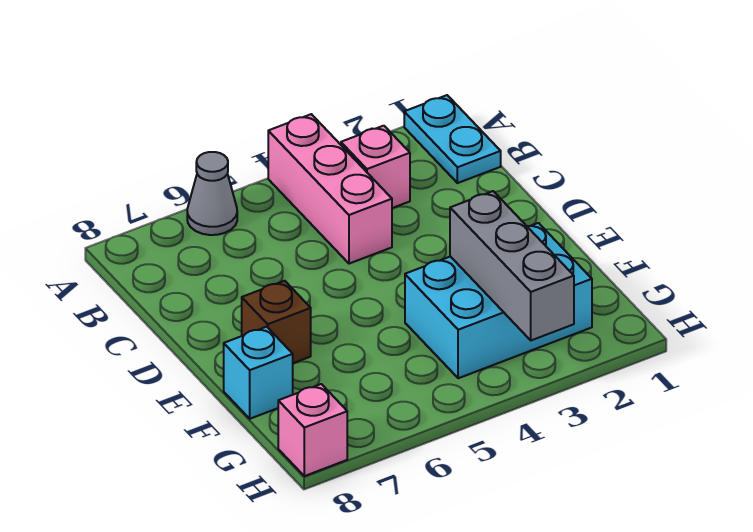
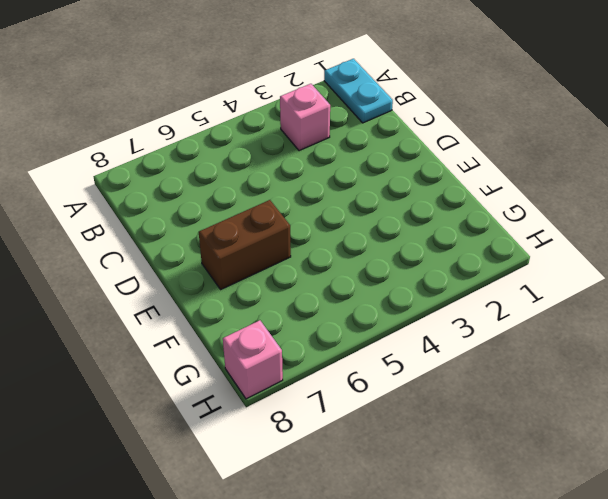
brown brick E6:E7 level 1 -> brown brick E7 level 1
none -> pink brick A4:C4 level 1
none -> grey cone A6 level 1

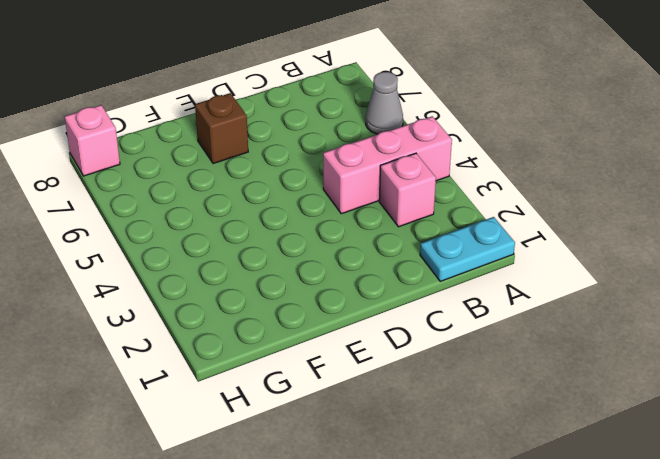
none -> cyan brick F2:G4 level 1
none -> cyan brick F8 level 1

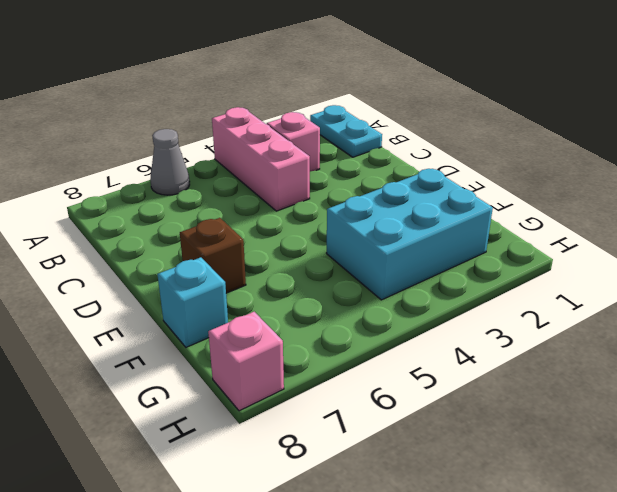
none -> grey brick F3:H3 level 2

